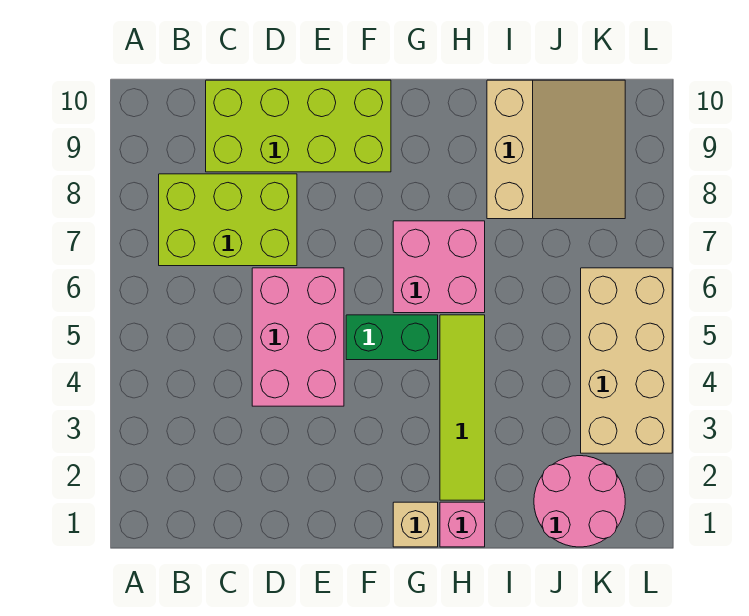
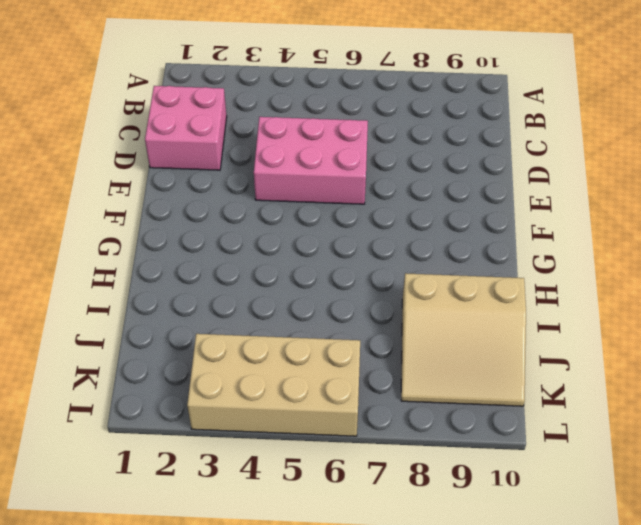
pink brick C1:D2 level 1 -> pink brick G6:H7 level 1
none -> lime brick B7:D8 level 1
none -> lime brick C9:F10 level 1

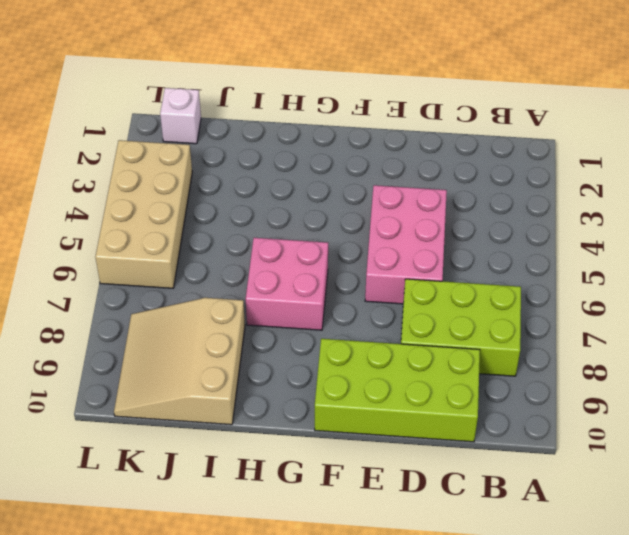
white brick K1 level 1 -> pink round brick J1:K2 level 1
none -> green brick F5:G5 level 1
none -> tan brick G1 level 1

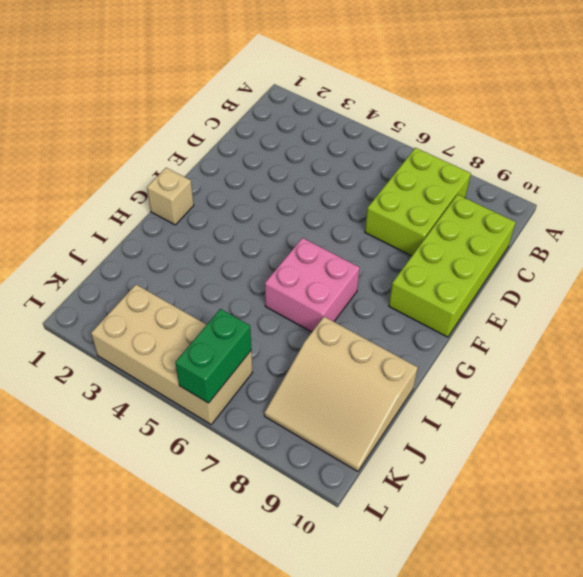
green brick K6:L6 level 2 -> green brick F5:G5 level 1
none -> pink brick D4:E6 level 1
none -> pink brick H1 level 1

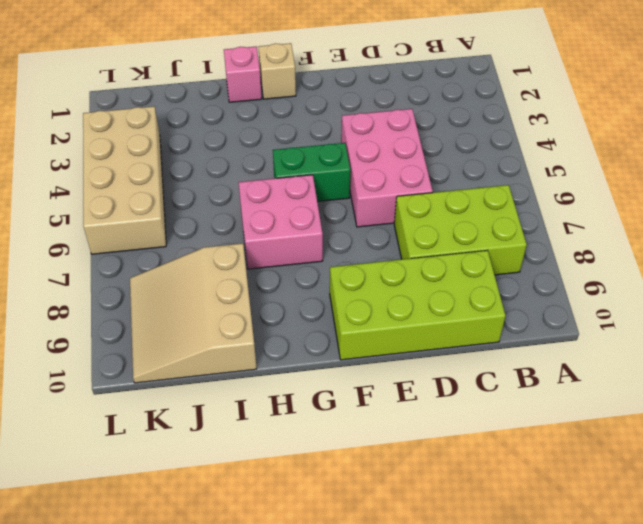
none -> lime tile H2:H5 level 1
none -> pink round brick J1:K2 level 1

